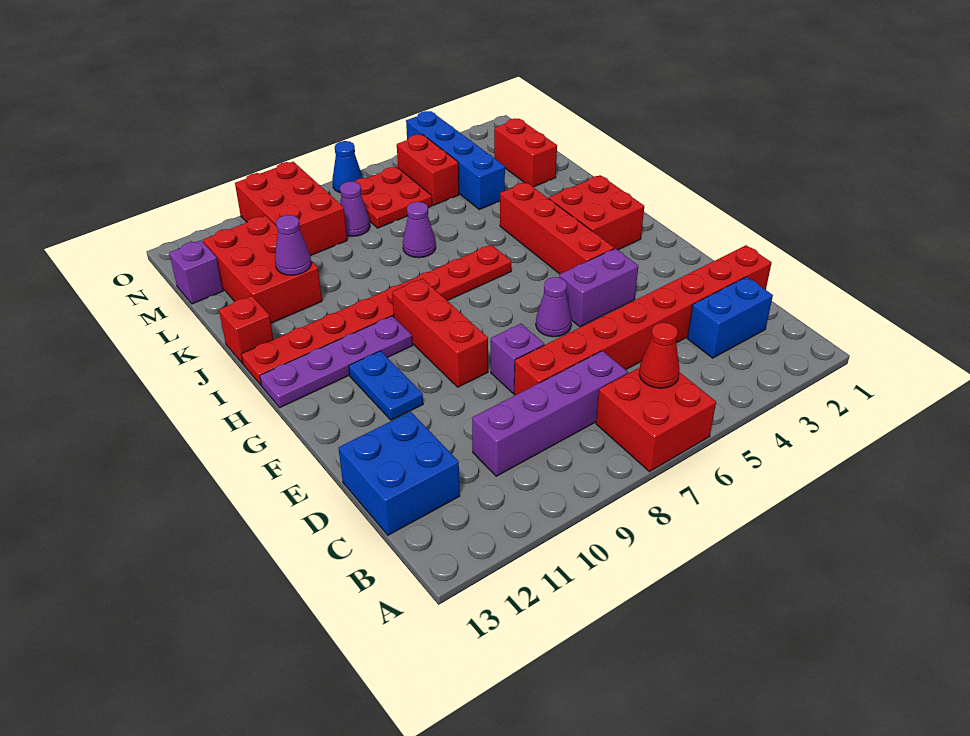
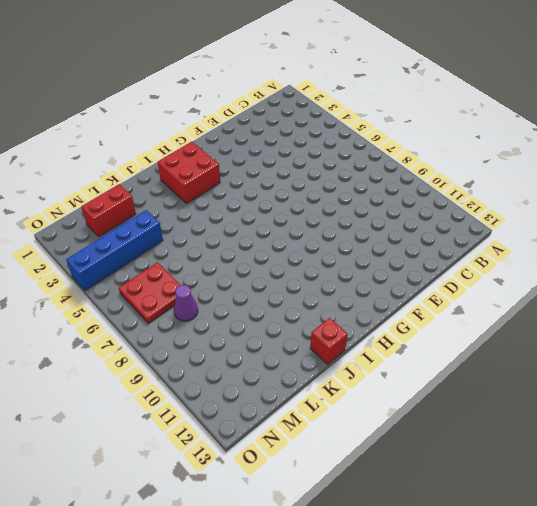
none -> red brick A6:B7 level 1
none -> blue brick C2:C3 level 1
none -> purple brick C7:C10 level 1

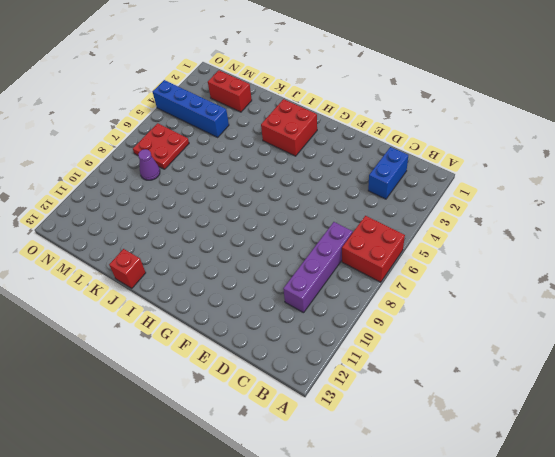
none -> blue brick C12:D13 level 1
none -> red brick D1:D8 level 1
none -> purple brick E8 level 1

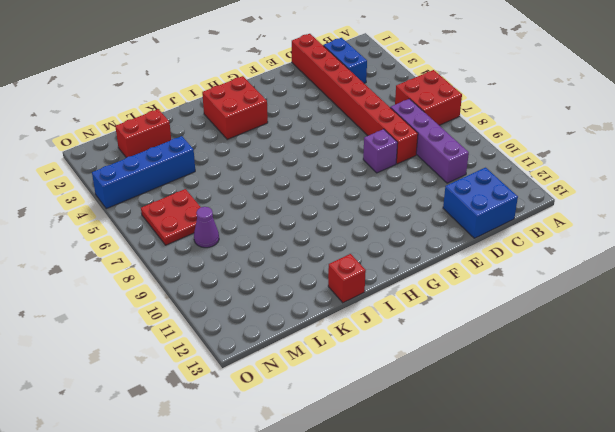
none -> purple brick F4:F5 level 1
none -> purple cone F6 level 1
none -> red brick F9:H9 level 1

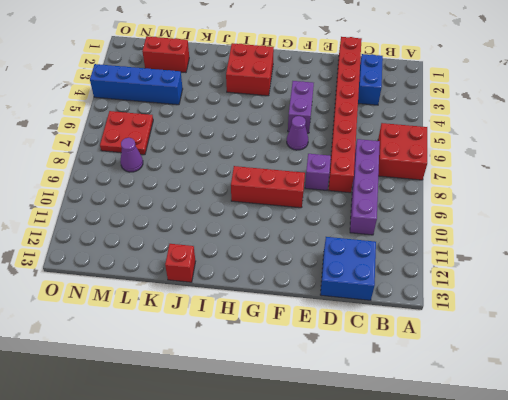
none -> blue plate F11:G11 level 1
none -> red brick G4:J4 level 1
none -> purple plate H10:H13 level 1

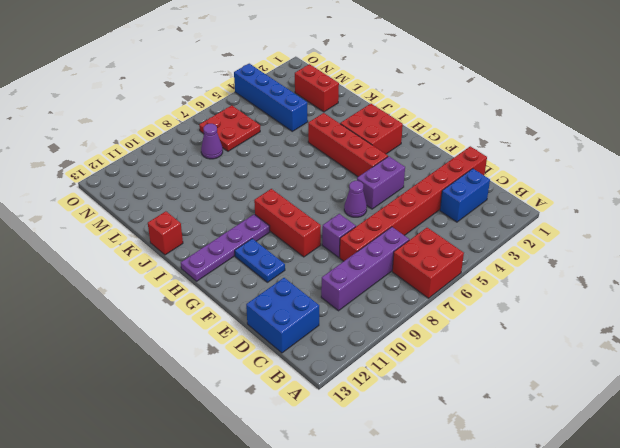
none -> red plate I6:I13 level 1
none -> purple cone K7 level 1
none -> red brick K11:M12 level 1

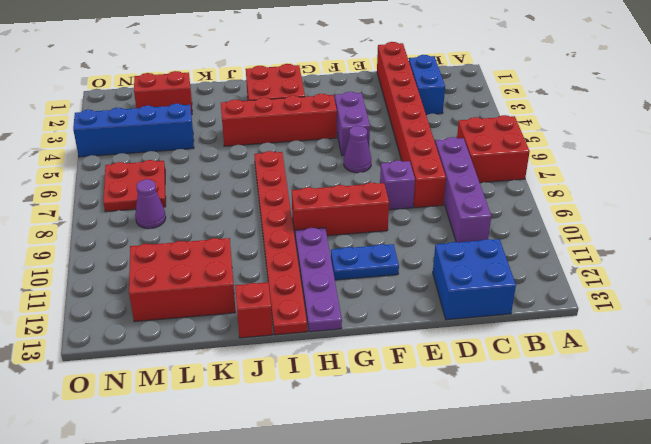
none -> purple cone K7 level 1
none -> red brick M5:N5 level 1
none -> red brick M9:O10 level 1

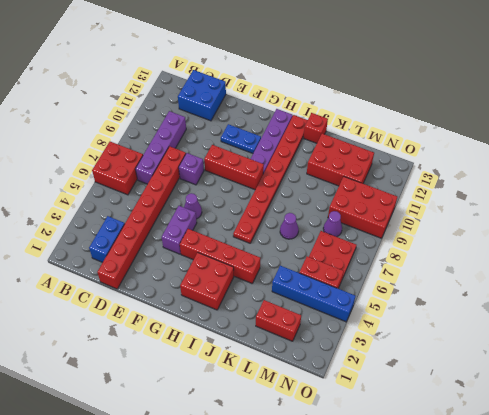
none -> purple brick M13 level 1
none -> blue cone O7 level 1
none -> red cone B6 level 2

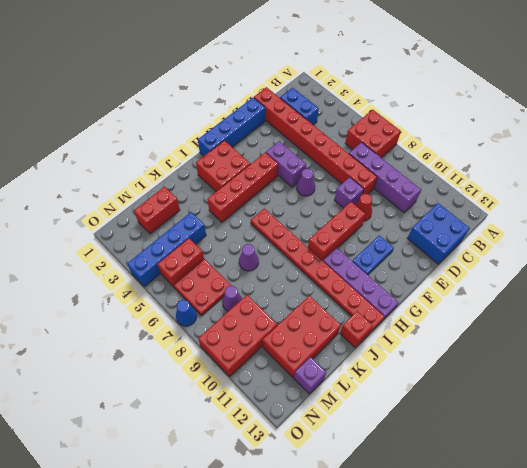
blue brick E1:H1 level 1 -> none
red cone E9 level 1 -> red cone B6 level 2
none -> purple cone K11 level 2

